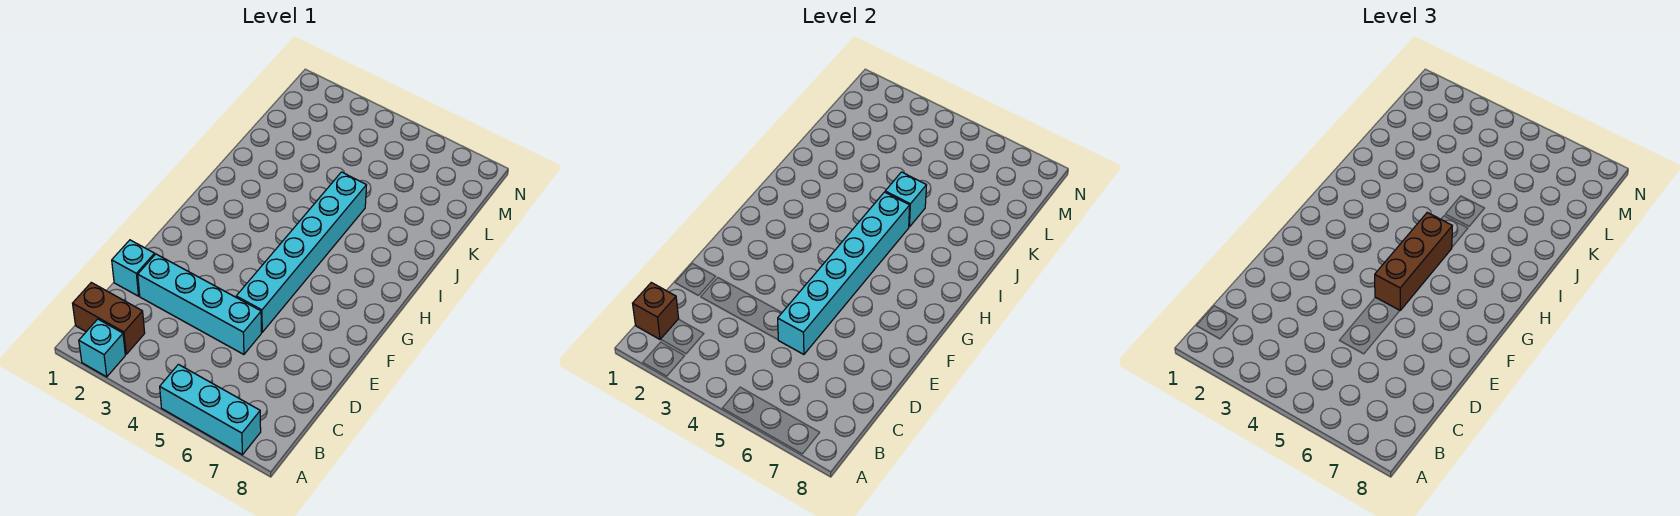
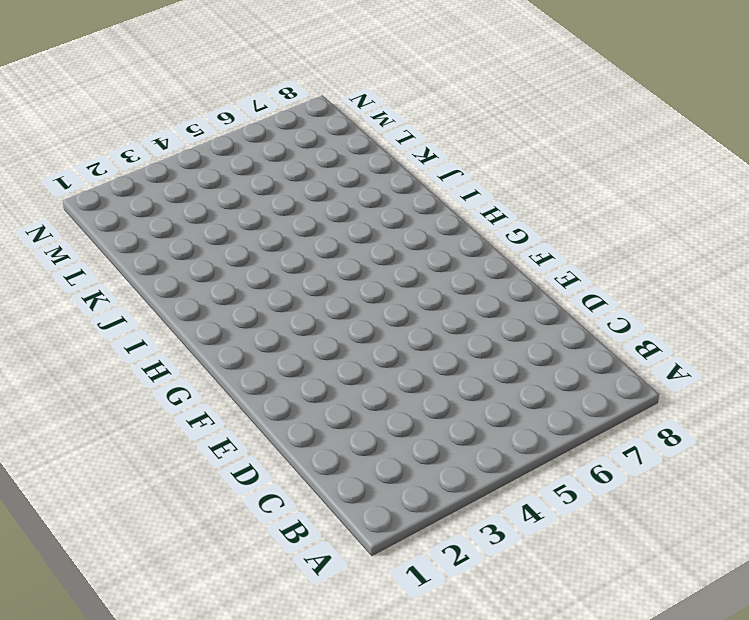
none -> cyan brick A2 level 1
none -> cyan brick A5:A7 level 1

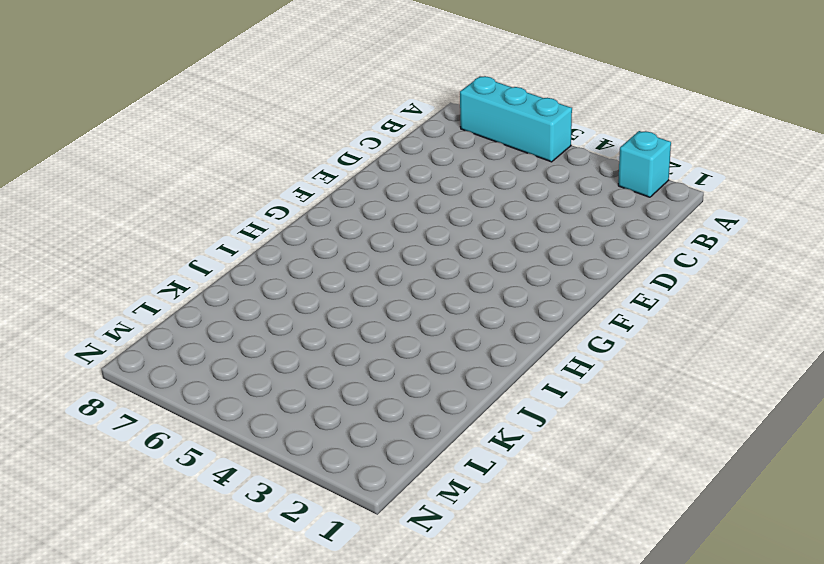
none -> brown brick B1:B2 level 1
none -> cyan brick D1 level 1

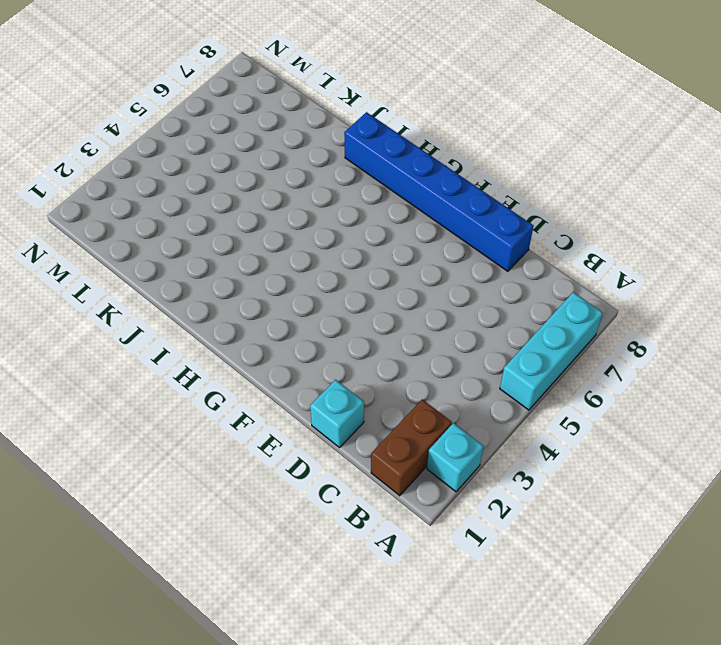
blue brick D8:I8 level 1 -> none
none -> cyan brick D2:D5 level 1
none -> cyan brick E5:J5 level 1

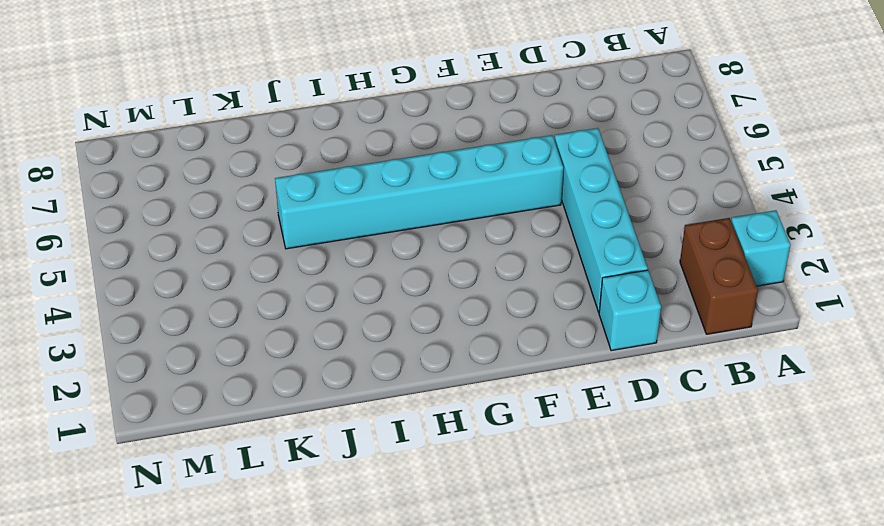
none -> cyan brick A5:A7 level 1
none -> brown brick B1 level 2

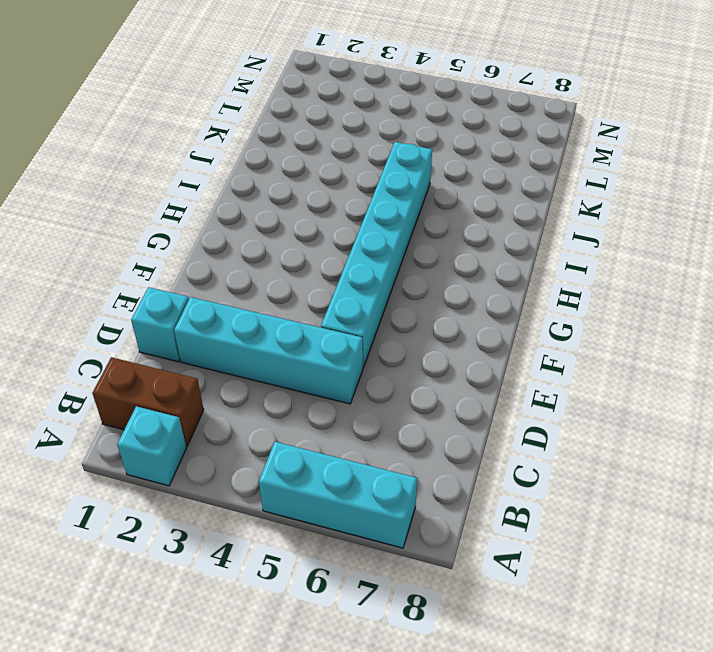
none -> brown brick B1 level 2
none -> cyan brick D5:I5 level 2

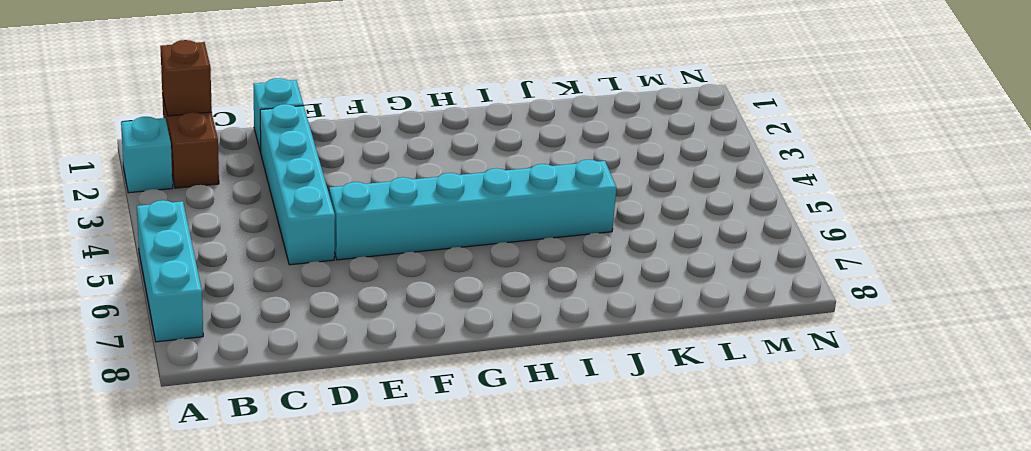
none -> cyan brick D5:I5 level 2
none -> cyan brick J5 level 2

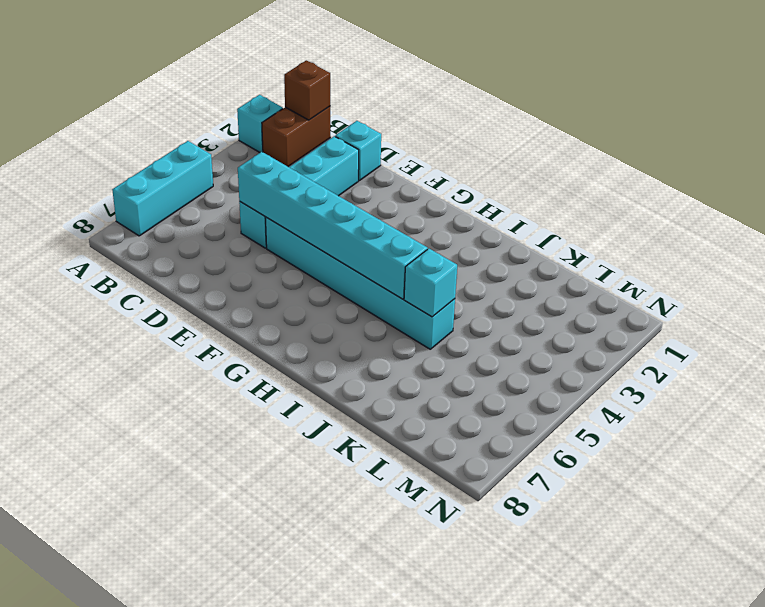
none -> brown brick F5:H5 level 3

